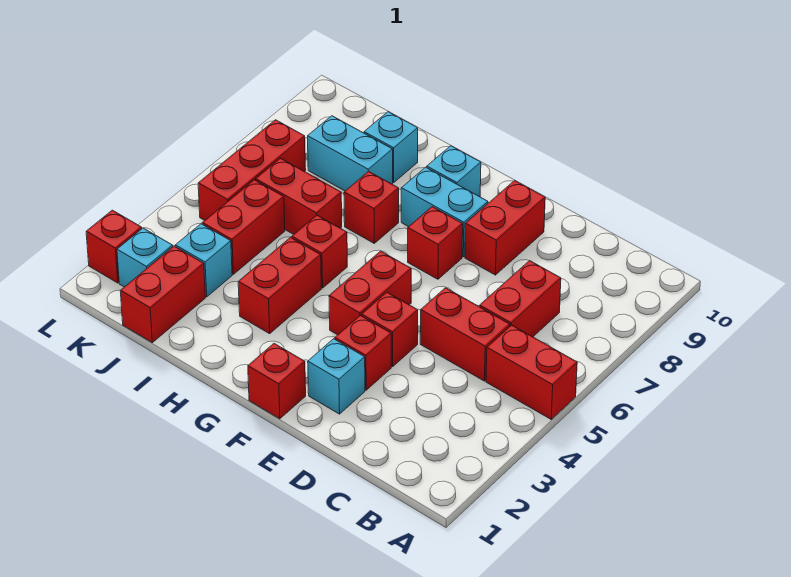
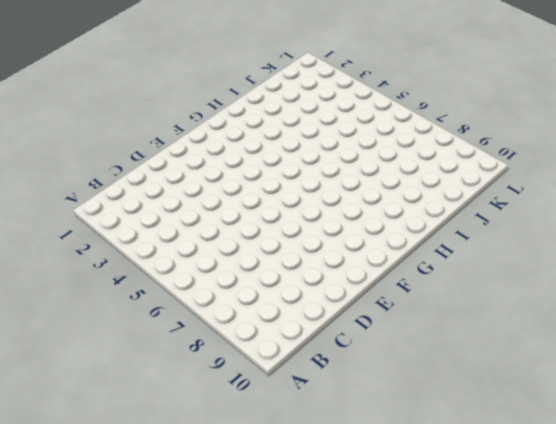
none -> red brick A5:B5 level 1
none -> red brick C5:D5 level 1
none -> red brick C6:C7 level 1

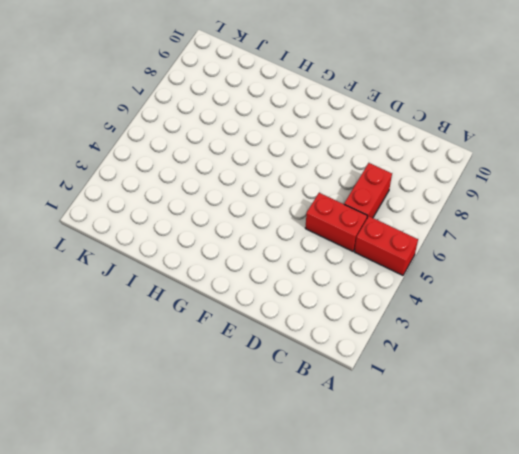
none -> cyan brick E2 level 1
none -> red brick E3 level 1
none -> red brick E4 level 1

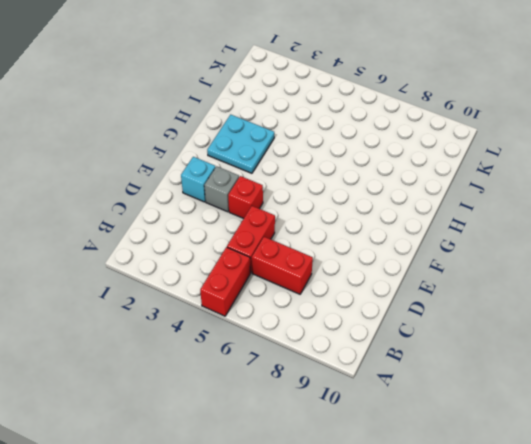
grey brick E3 level 1 -> red brick E3 level 1
cyan plate G2:H3 level 1 -> red brick H3:H4 level 1
none -> red brick E8:E9 level 1
none -> red brick F1 level 1
none -> red brick F4:F5 level 1

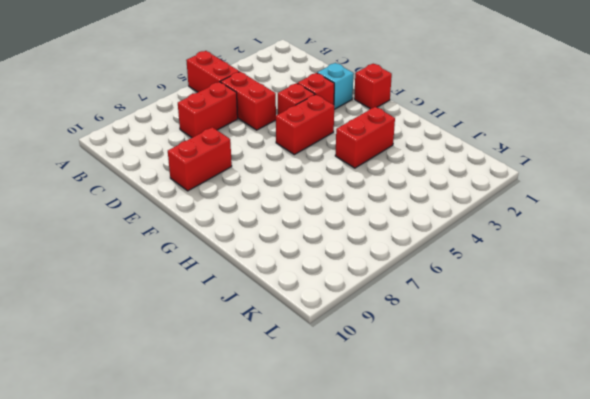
none -> red brick F7 level 1
none -> cyan brick F8:G8 level 1
none -> cyan brick G9 level 1

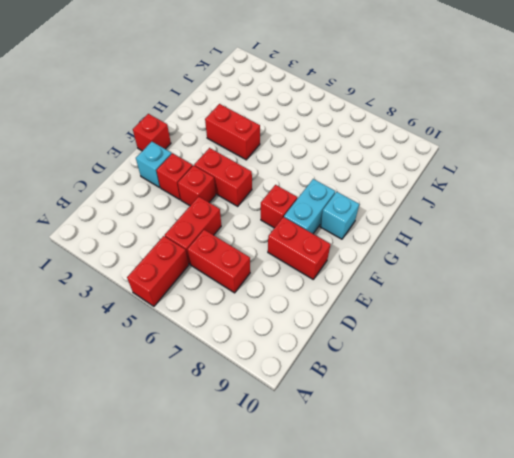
none -> red brick H5 level 1
none -> red brick H7 level 1
none -> red brick I6:J6 level 1

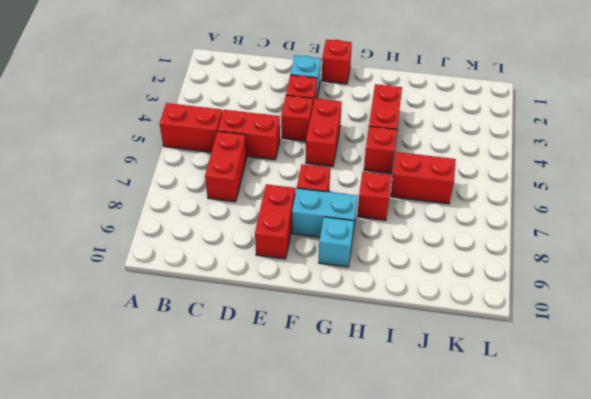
none -> cyan brick I8:J8 level 1
none -> cyan brick I9 level 1
none -> red brick J1:J2 level 1

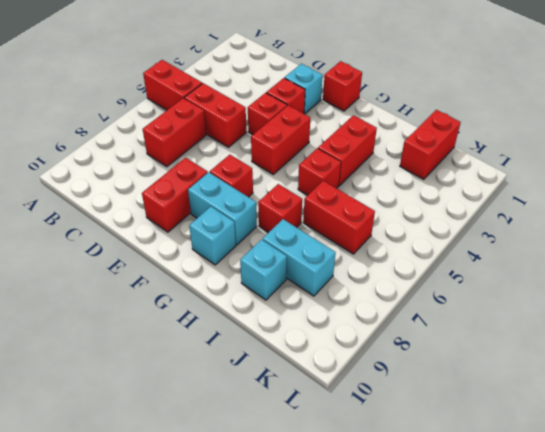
none -> cyan brick J3 level 1
none -> red brick J4:J5 level 1
none -> cyan brick K2 level 1

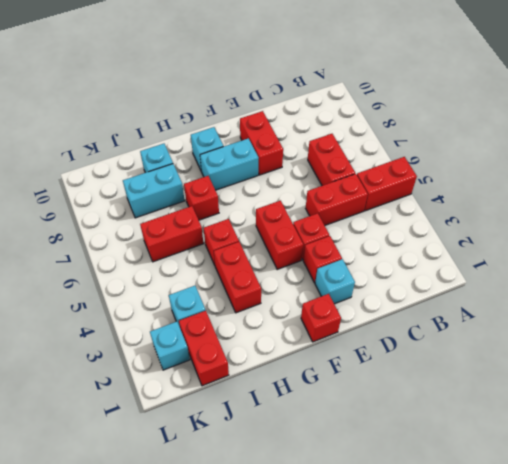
none -> red brick F7 level 1
none -> red brick J4:J5 level 1
none -> red brick K5:K7 level 1

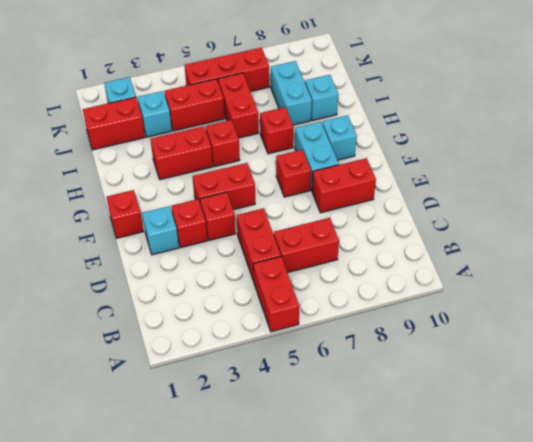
none -> red brick L2 level 1

